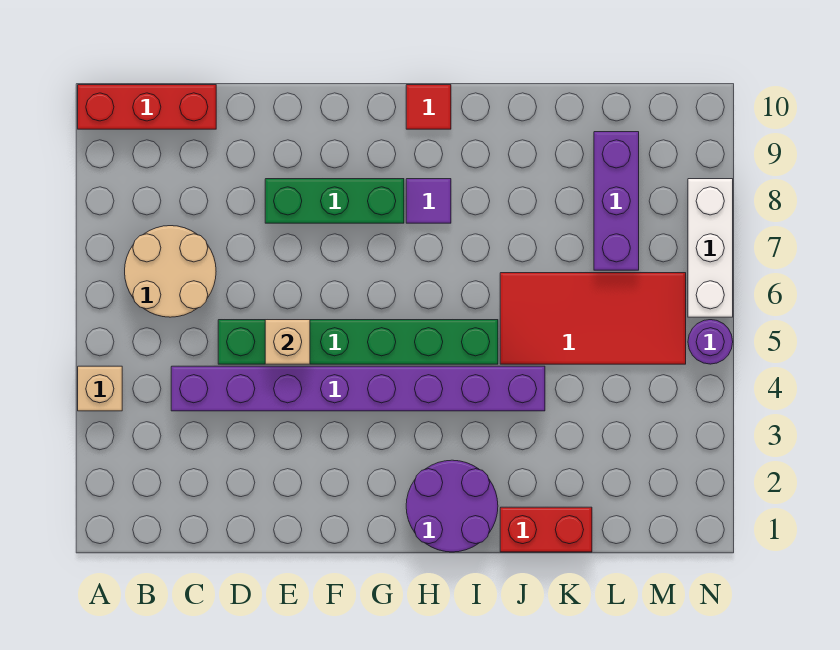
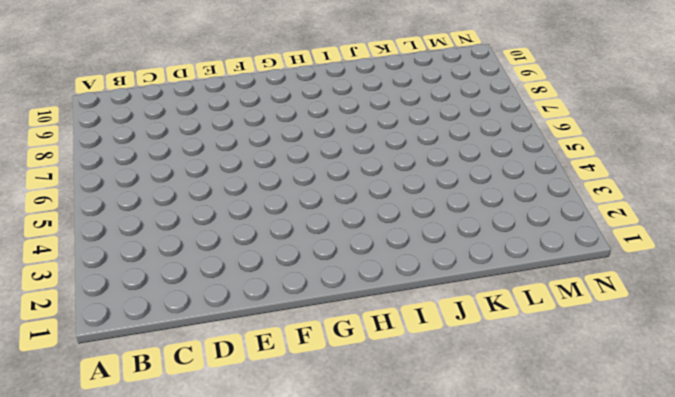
none -> tan brick A4 level 1
none -> red brick A10:C10 level 1
none -> tan round brick B6:C7 level 1

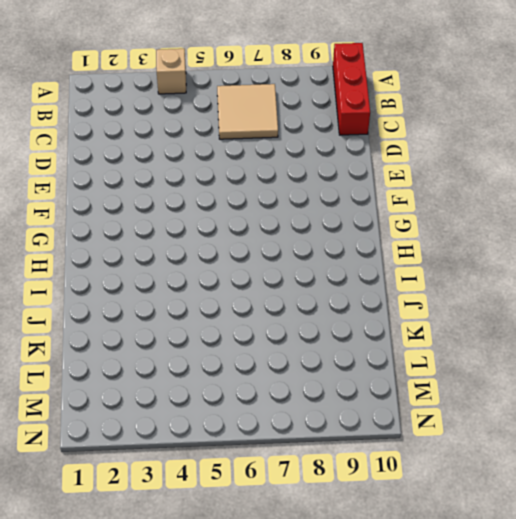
tan tile B6:C7 level 1 -> tan round brick B6:C7 level 1
none -> purple brick C4:J4 level 1
none -> green brick D5:I5 level 1
none -> green brick E8:G8 level 1

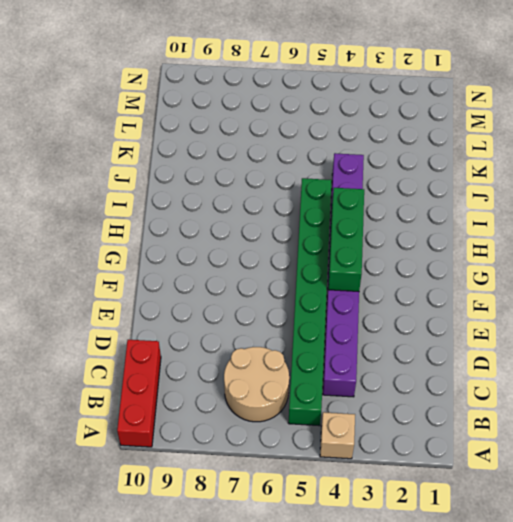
green brick B5:I5 level 1 -> green brick D5:I5 level 1
green brick F4:H4 level 2 -> green brick E8:G8 level 1
none -> purple round brick H1:I2 level 1
none -> purple tile H8 level 1
none -> red tile H10 level 1

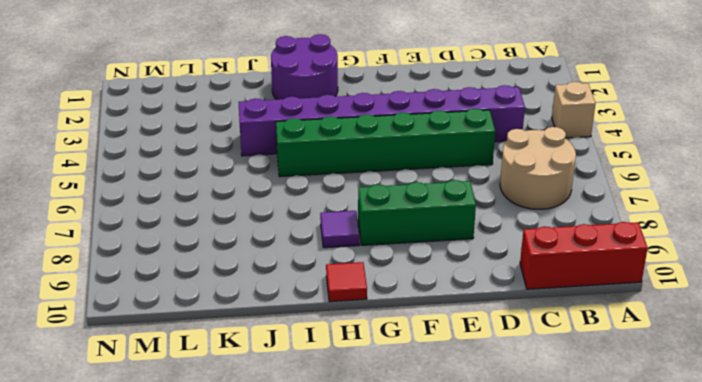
none -> red brick J1:K1 level 1
none -> red tile J5:M6 level 1
none -> purple brick L7:L9 level 1

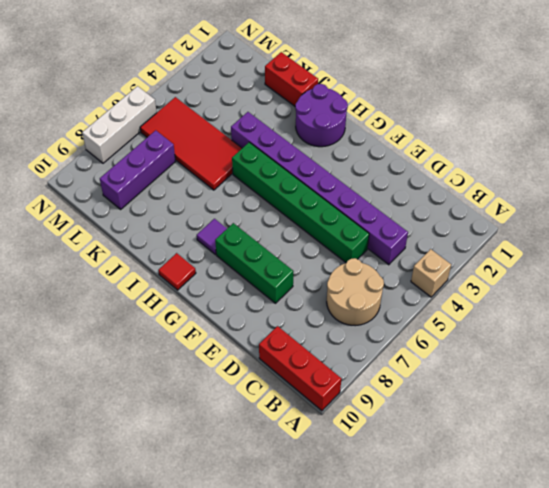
none -> purple round brick N5 level 1
none -> tan brick E5 level 2

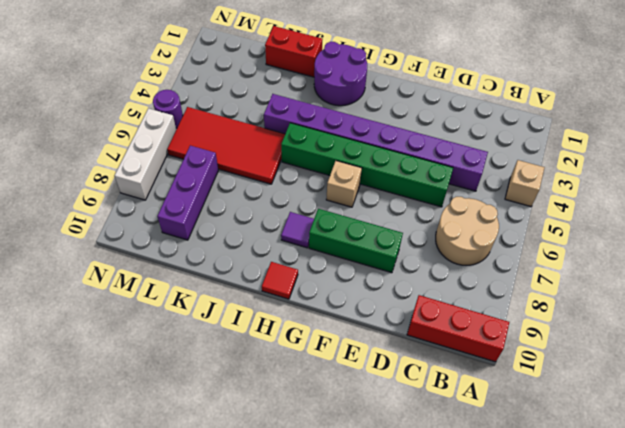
tan brick G6 level 1 -> tan brick E5 level 2

